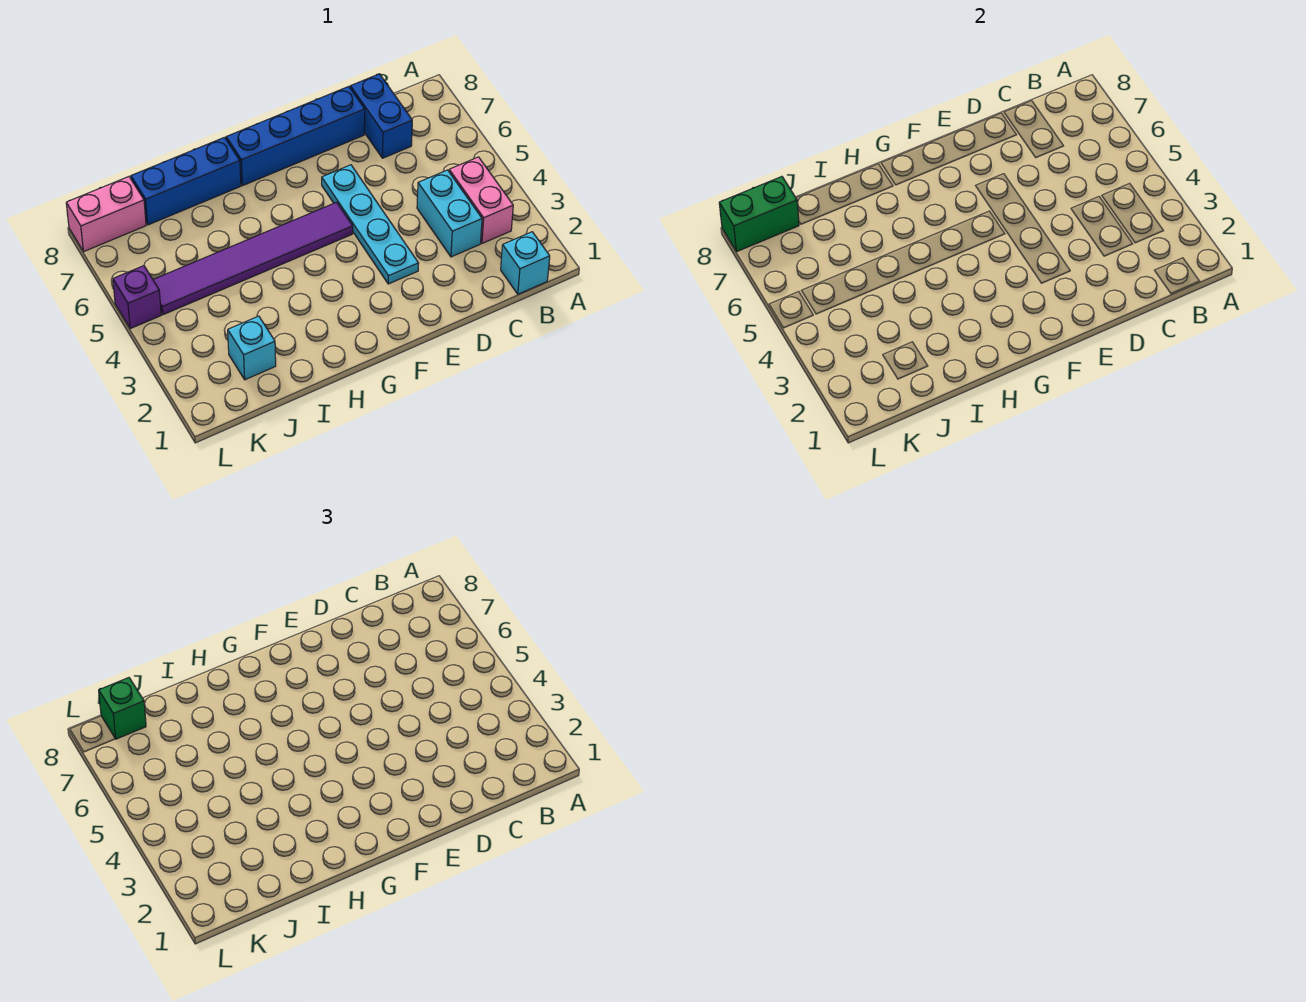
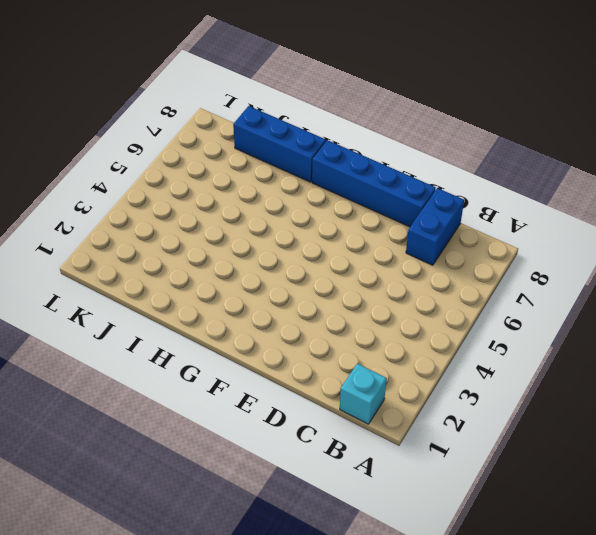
none -> pink brick B3:B4 level 1
none -> cyan brick C3:C4 level 1
none -> cyan plate E3:E6 level 1

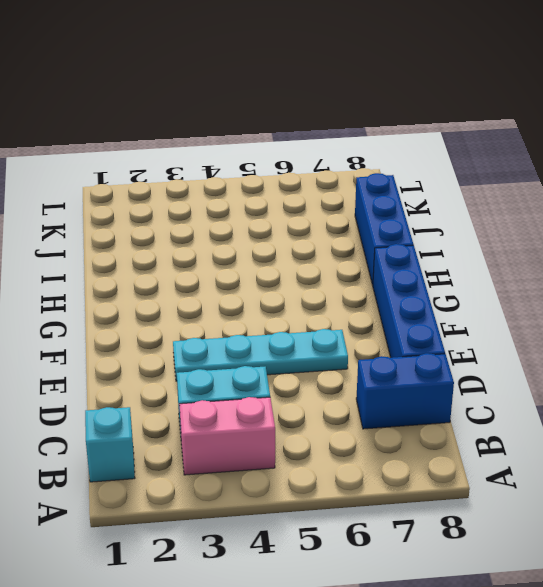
none -> purple tile F5:K5 level 1
none -> cyan brick J2 level 1
none -> pink brick K8:L8 level 1

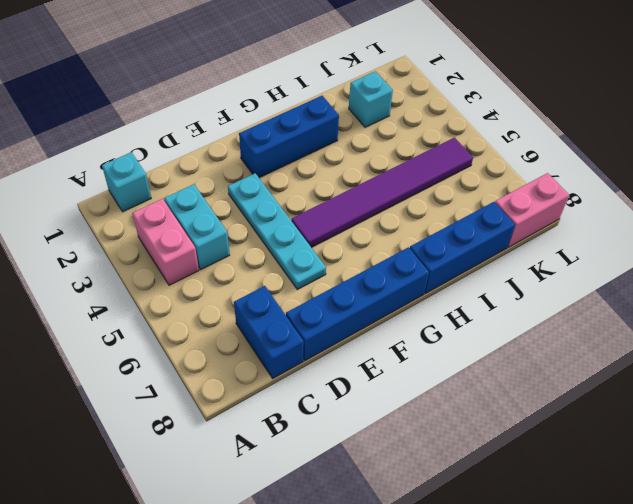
blue brick F2:H2 level 1 -> none
none -> purple brick L5 level 1
none -> green brick K8:L8 level 2
none -> green brick K8 level 3

